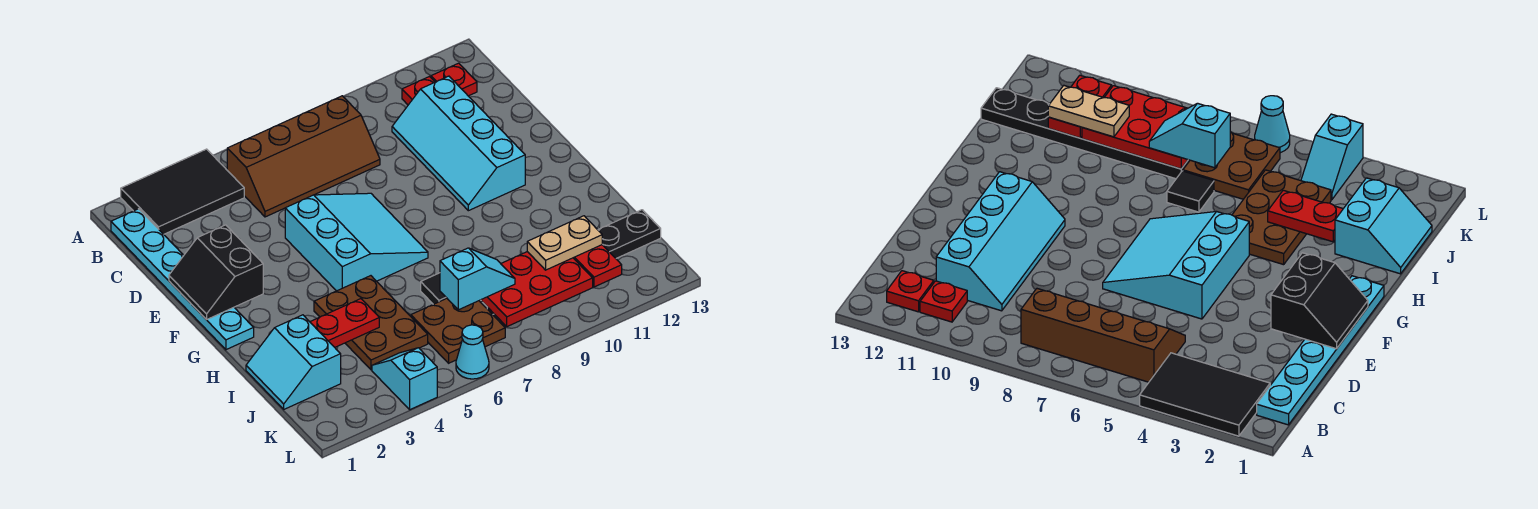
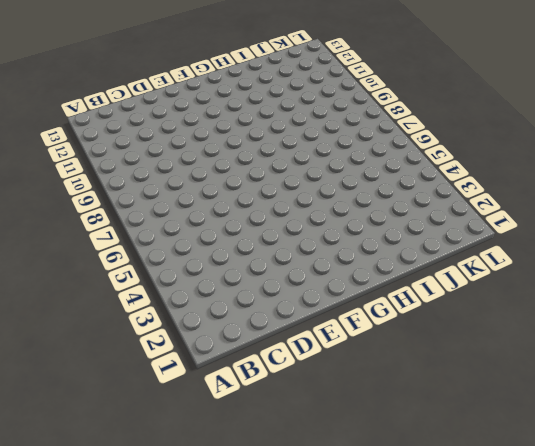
none -> black tile A2:B4 level 1
none -> cyan plate B1:G1 level 1
none -> brown slope B5:C8 level 1 top B

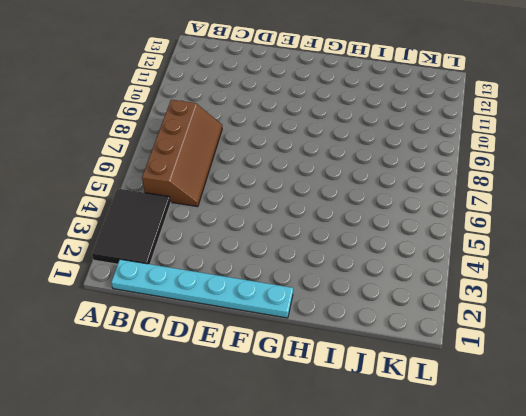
none -> red plate B11 level 1
none -> red plate B12 level 1
none -> cyan slope C10:F11 level 1 top 11

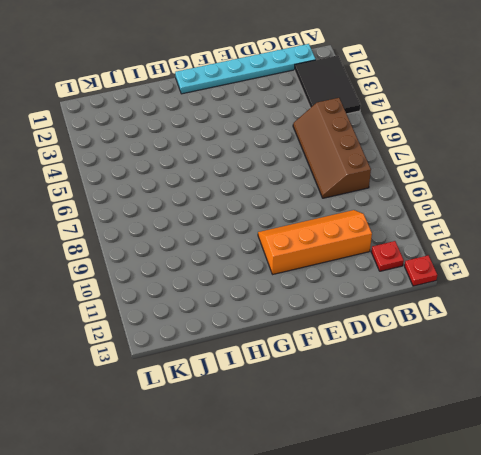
red plate A13 level 1 -> red plate B11 level 1
orange slope C10:F11 level 1 top 11 -> cyan slope C10:F11 level 1 top 11
none -> cyan slope E5:G7 level 1 top 5
none -> brown plate H4:J5 level 1
none -> cyan slope I1:J2 level 1 top 2

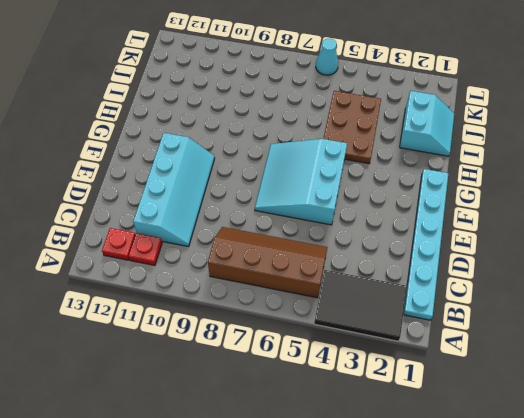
none -> black tile I7 level 1
none -> brown plate J6:K7 level 1
none -> black plate J8:J13 level 1

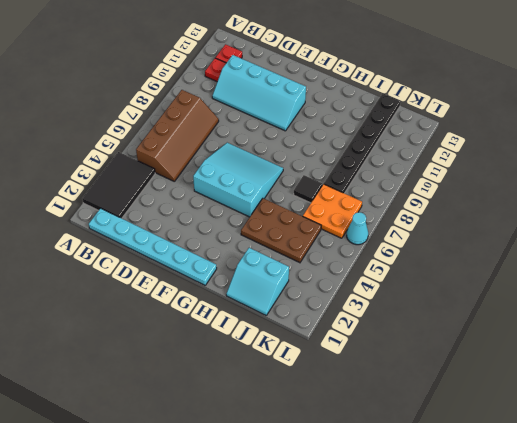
orange plate J6:K7 level 1 -> brown plate J6:K7 level 1
none -> cyan slope K4:L4 level 1 top L
none -> black slope E1:F2 level 2 top 2
none -> red plate I3:I4 level 2

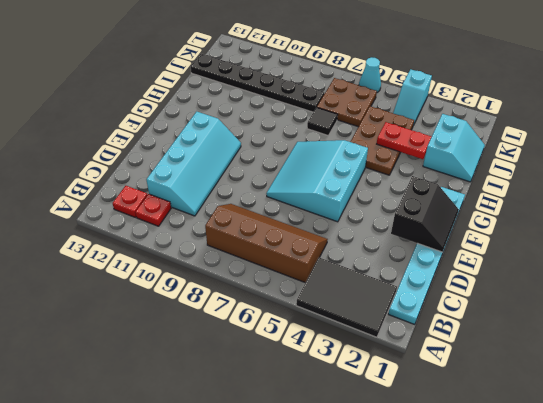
none -> red plate J8:K10 level 2
none -> red plate J11:K11 level 2
none -> cyan slope J7:J8 level 3 top 7

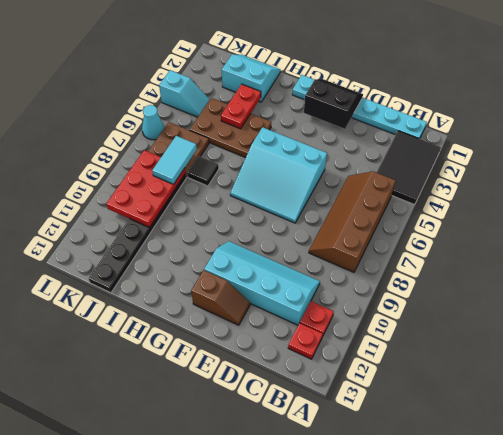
brown slope E12:F12 level 1 top F -> none
cyan tile J7:J8 level 3 -> cyan slope J7:J8 level 3 top 7
none -> red plate J11:K11 level 2
none -> tan plate J10:J11 level 3

